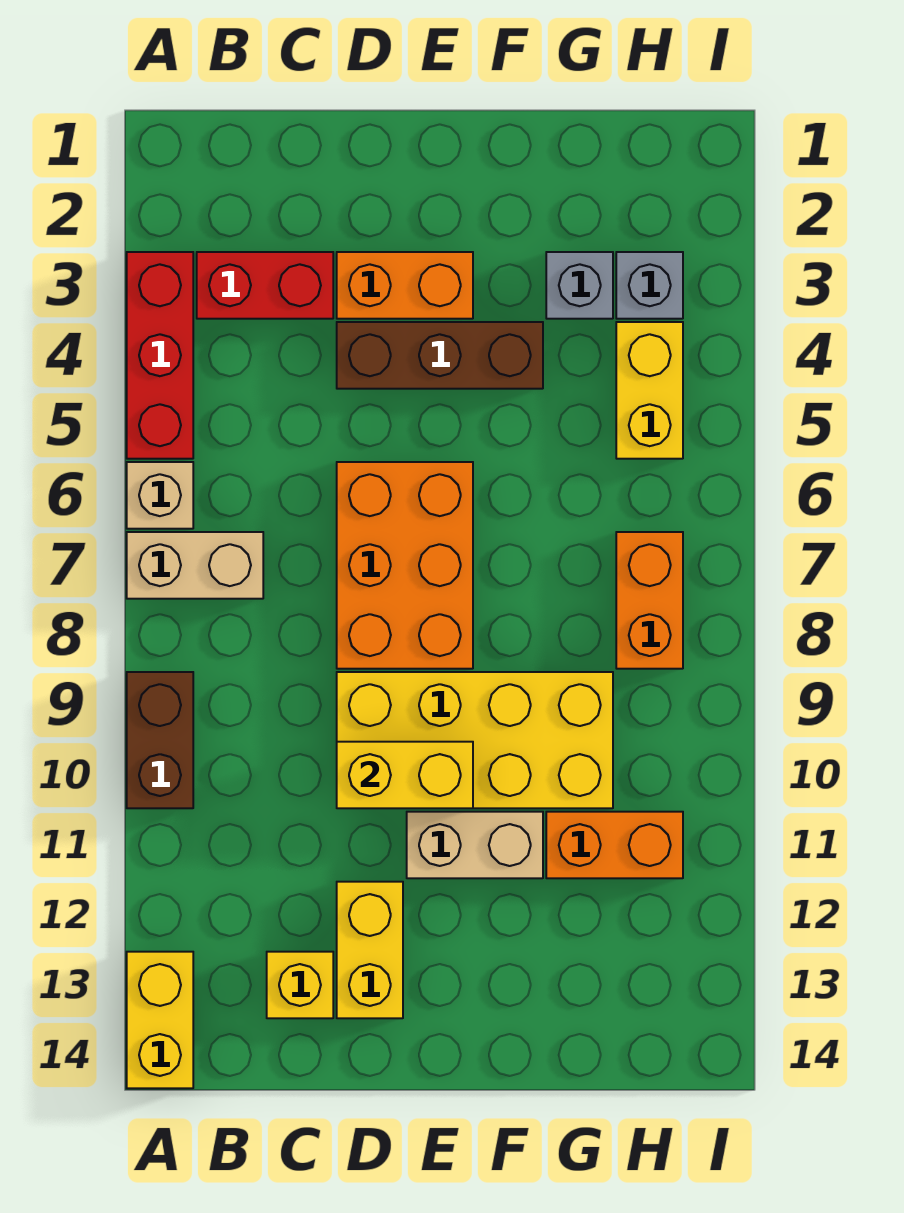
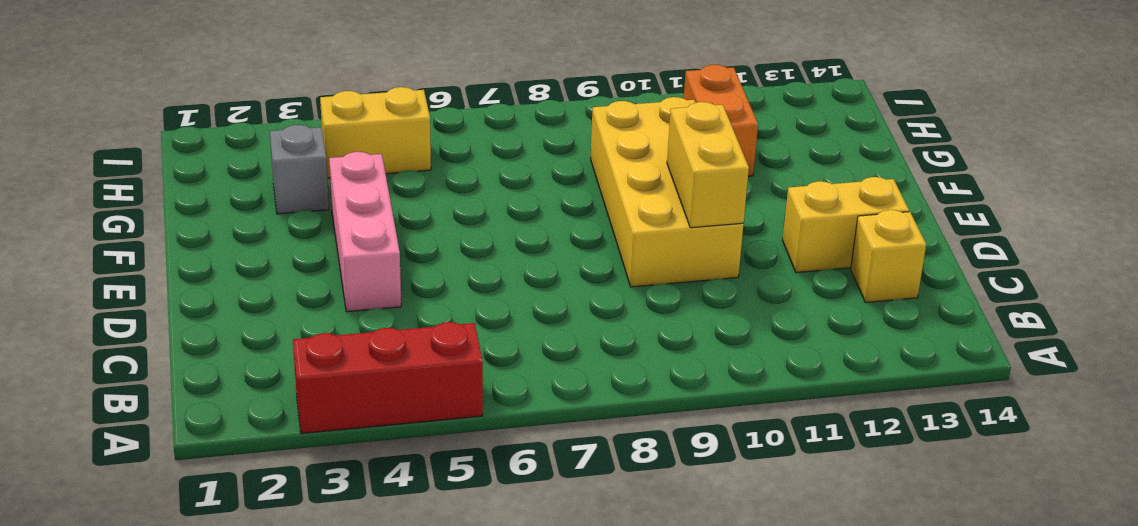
pink brick D4:F4 level 1 -> brown brick D4:F4 level 1
none -> tan brick A6 level 1
none -> tan brick A7:B7 level 1
none -> brown brick A9:A10 level 1

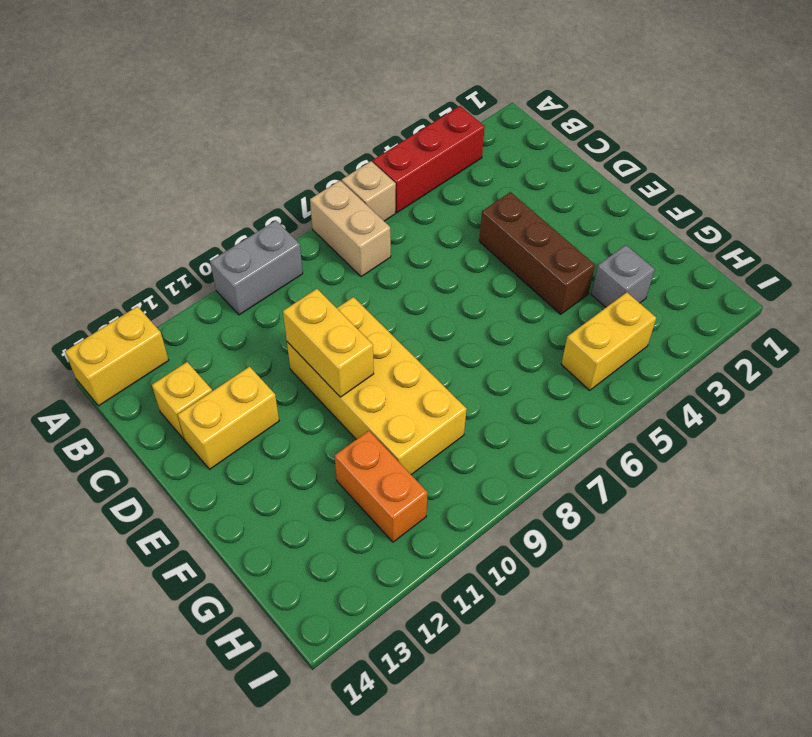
grey brick A9:A10 level 1 -> brown brick A9:A10 level 1
none -> red brick B3:C3 level 1
none -> orange brick D3:E3 level 1
none -> orange brick D6:E8 level 1

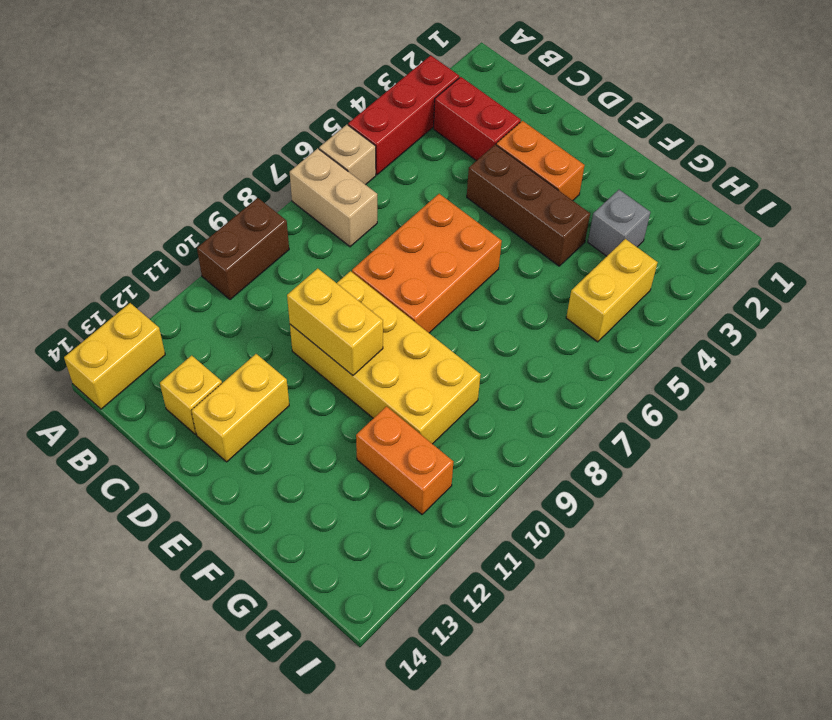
none -> tan brick E11:F11 level 1
none -> grey brick H3 level 1
none -> orange brick H7:H8 level 1

